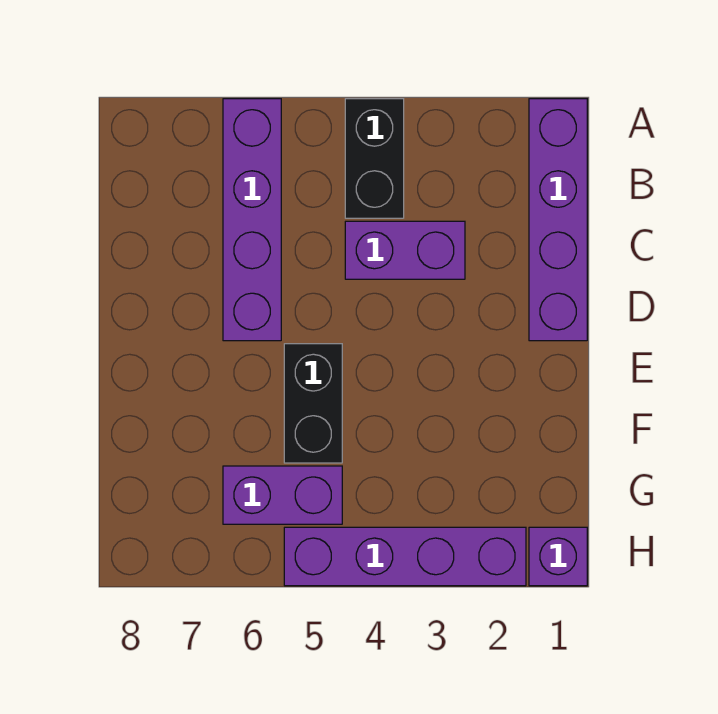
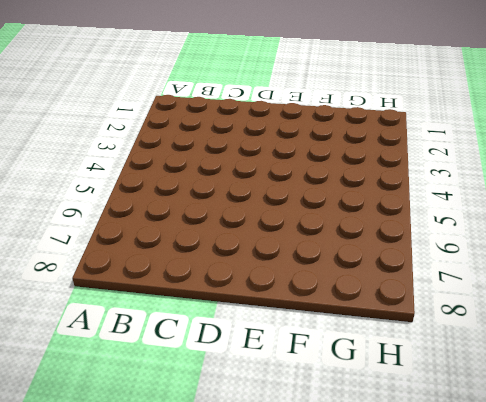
none -> purple brick A1:D1 level 1
none -> black brick A4:B4 level 1

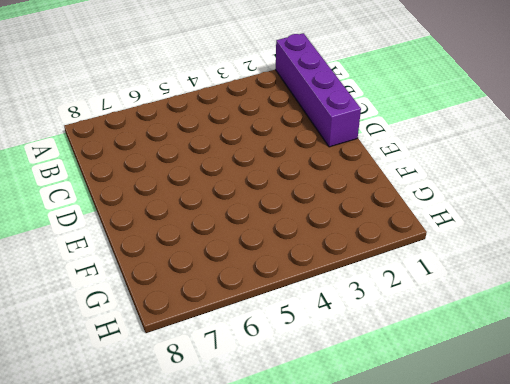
none -> black brick A4:B4 level 1
none -> purple brick A6:D6 level 1

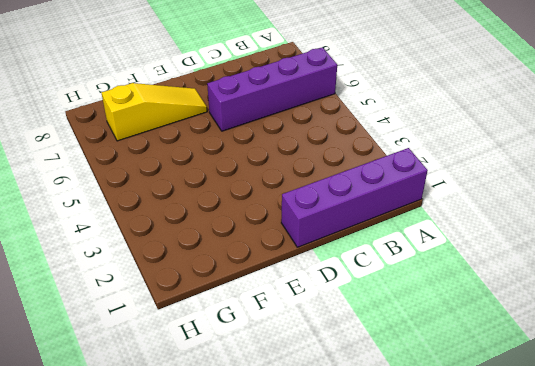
yellow slope E7:G7 level 1 top G -> none
none -> black brick A4:B4 level 1
none -> purple brick C3:C4 level 1

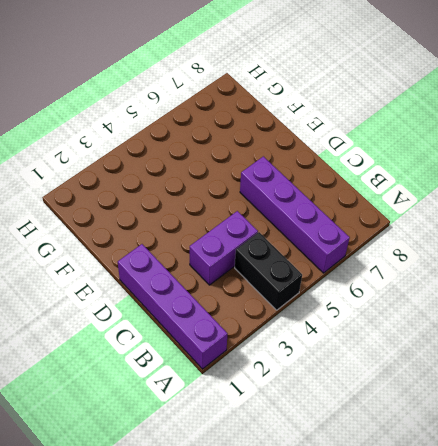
none -> black brick E5:F5 level 1
none -> purple brick G5:G6 level 1

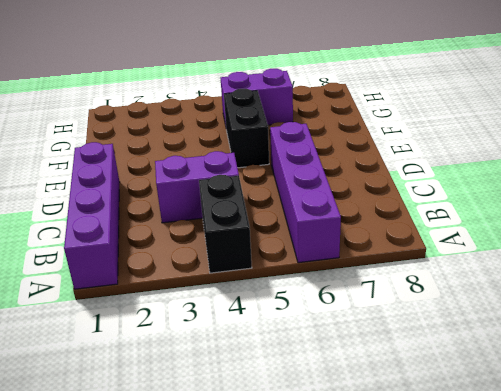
none -> purple brick H1 level 1
none -> purple brick H2:H5 level 1

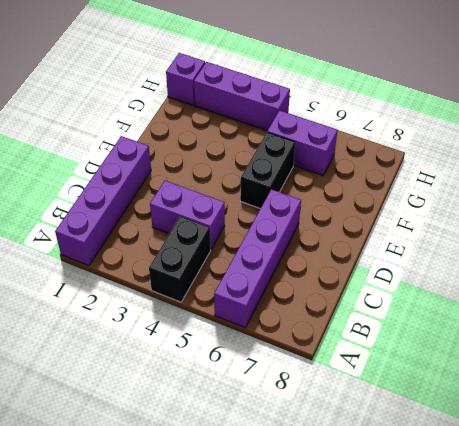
purple brick H2:H4 level 1 -> purple brick H2:H5 level 1

